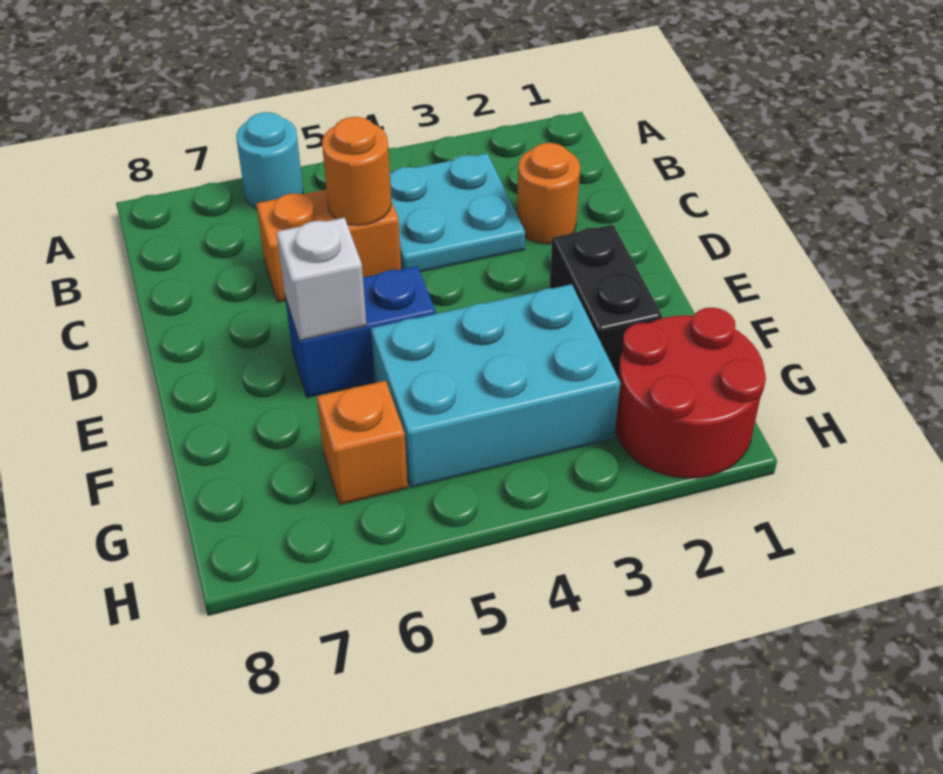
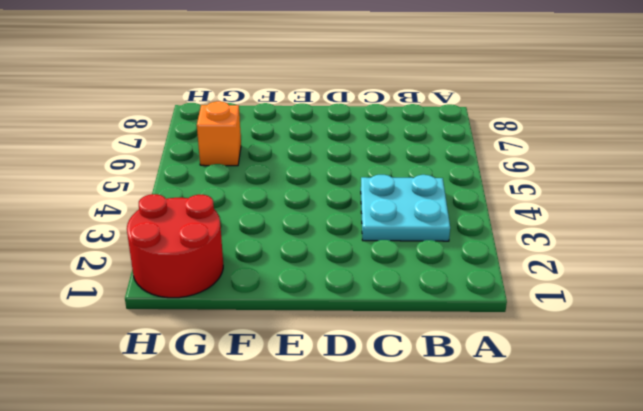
none -> cyan round brick A6 level 1
none -> orange round brick C2 level 1

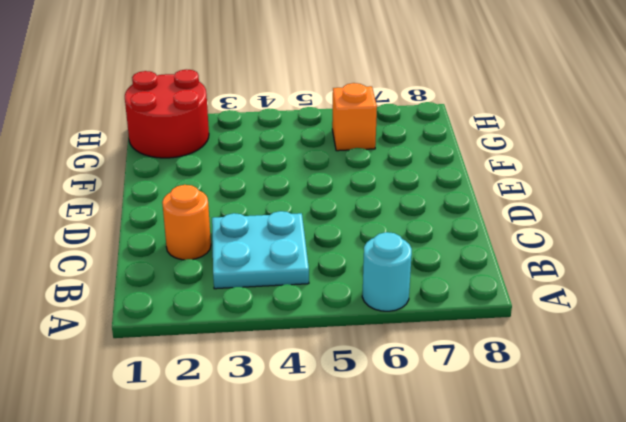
none -> orange brick C5:C6 level 1
none -> black brick E2:F2 level 1

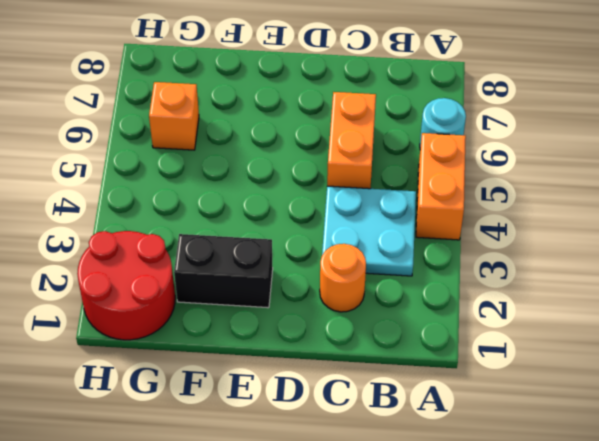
orange brick A4:A5 level 1 -> none
none -> blue brick E5:E6 level 1
none -> cyan brick F3:G5 level 1

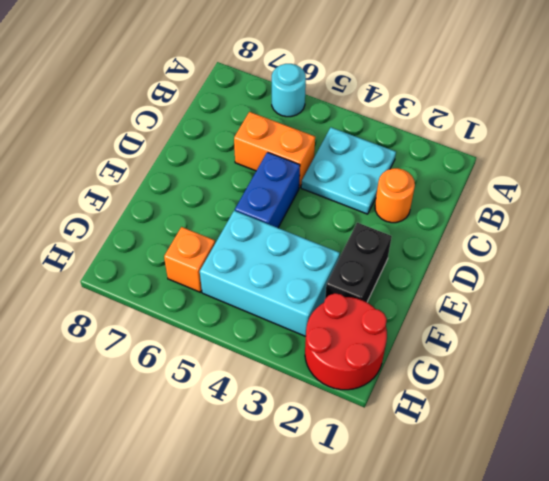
blue brick D5:E5 level 1 -> blue brick E5:E6 level 1
none -> orange round brick C5 level 2
none -> white brick E6 level 2

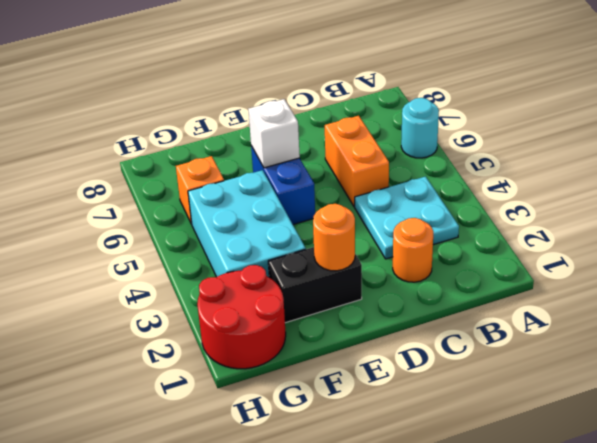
orange round brick E2 level 2 -> orange round brick C5 level 2

